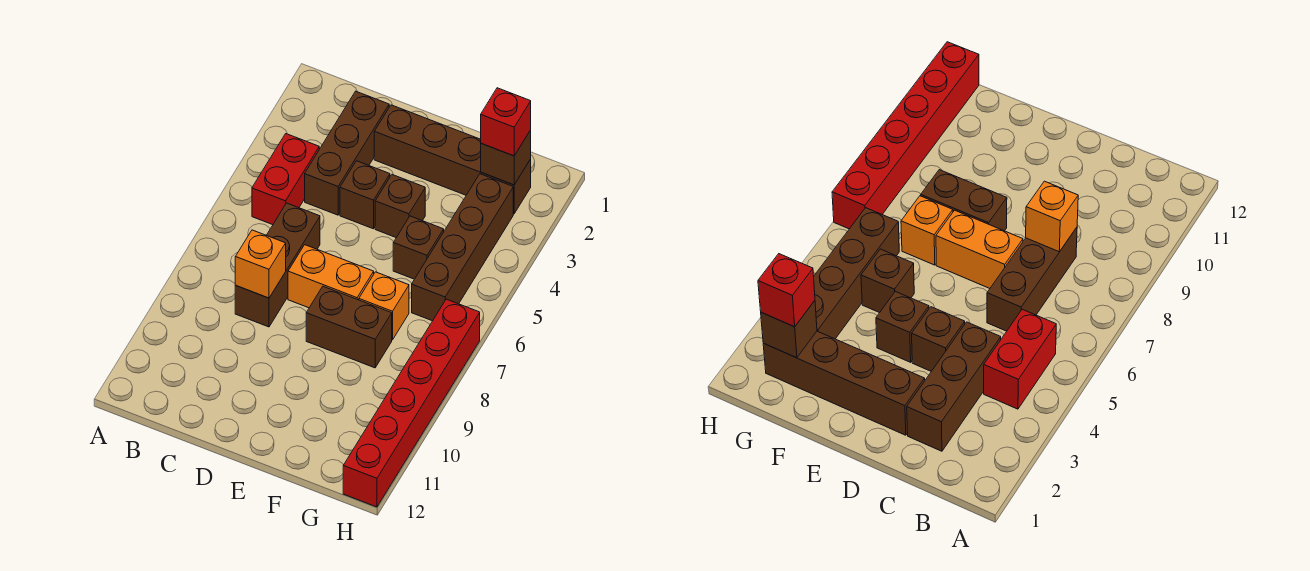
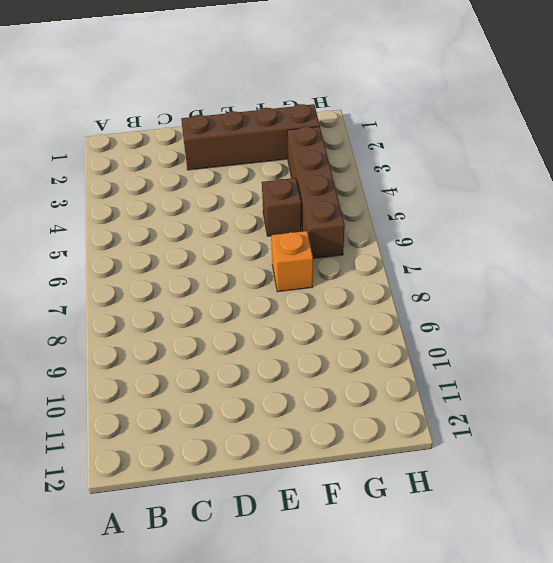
none -> red brick B4:B5 level 1
none -> brown brick C2:C4 level 1
none -> brown brick C6:C8 level 1

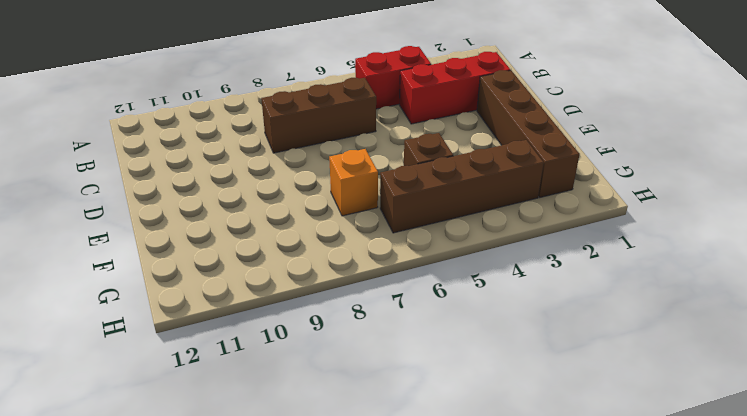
red brick C2:C4 level 1 -> brown brick C2:C4 level 1
none -> brown brick D4 level 1
none -> orange brick D7:E7 level 1
none -> brown brick E4 level 1

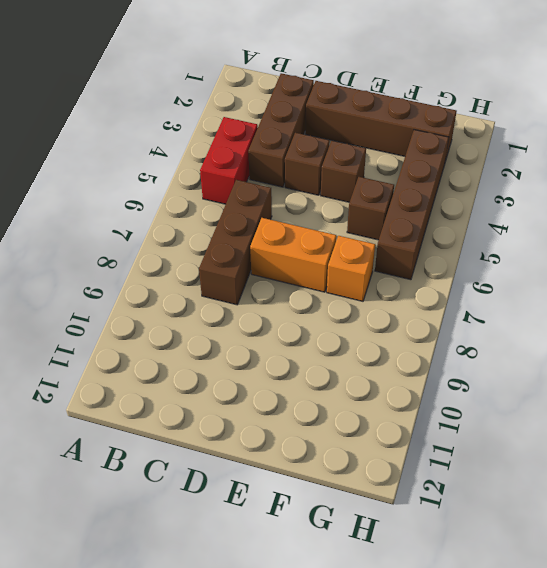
none -> brown brick E8:F8 level 1
none -> red brick H7:H12 level 1
none -> orange brick C8 level 2

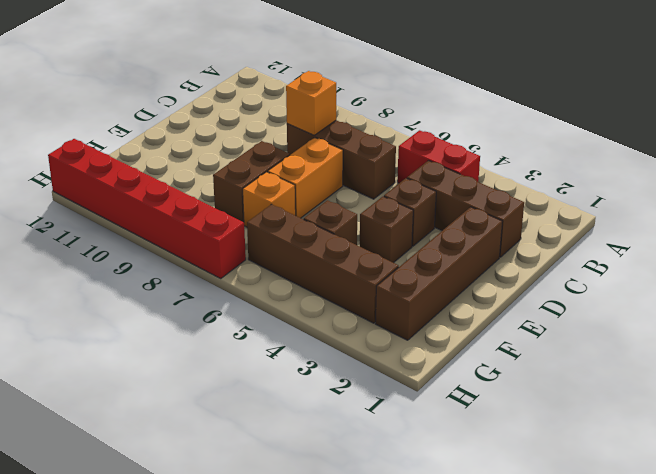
none -> brown brick G2 level 2
none -> red brick G2 level 3

